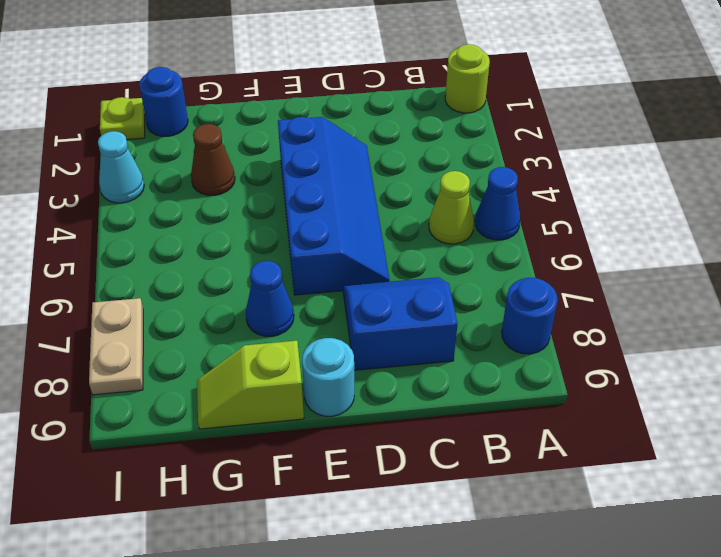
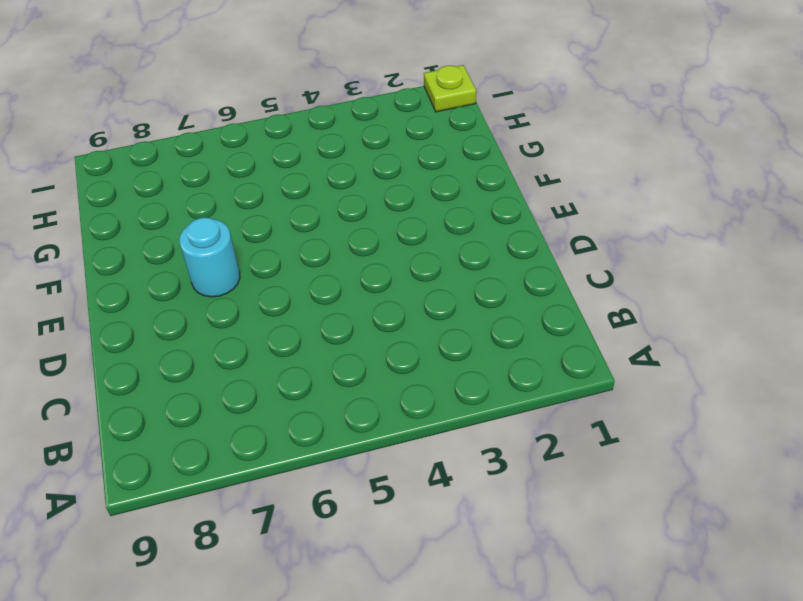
cyan round brick E7 level 1 -> cyan round brick E9 level 1
none -> lime round brick A1 level 1
none -> blue cone A5 level 1
none -> blue round brick A8 level 1

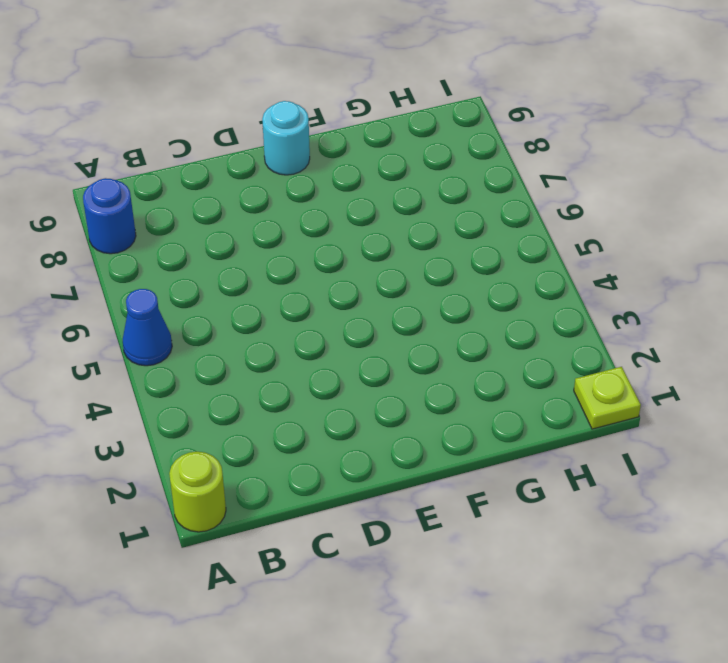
none -> lime cone B5 level 1
none -> blue slope C7:D8 level 1 top 8
none -> blue slope D3:E6 level 1 top E

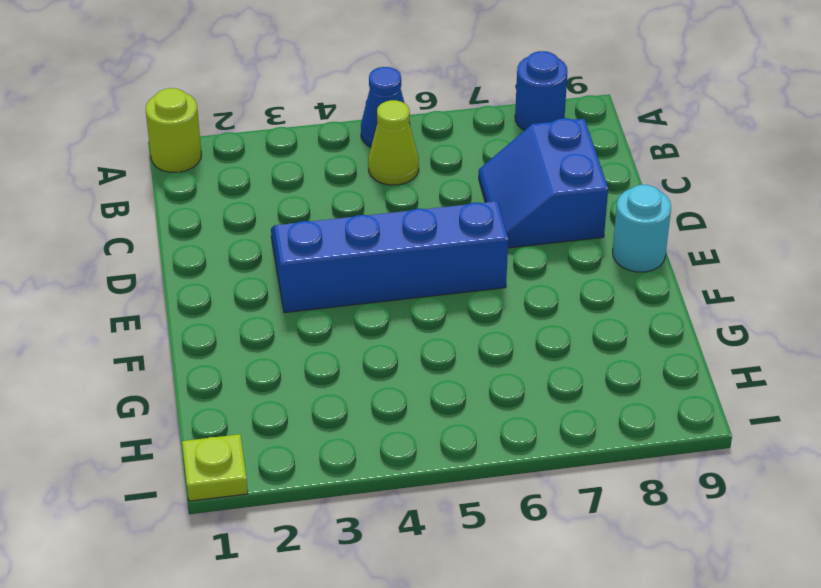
none -> blue cone F7 level 1
none -> lime slope F9:G9 level 1 top F
none -> brown cone G3 level 1

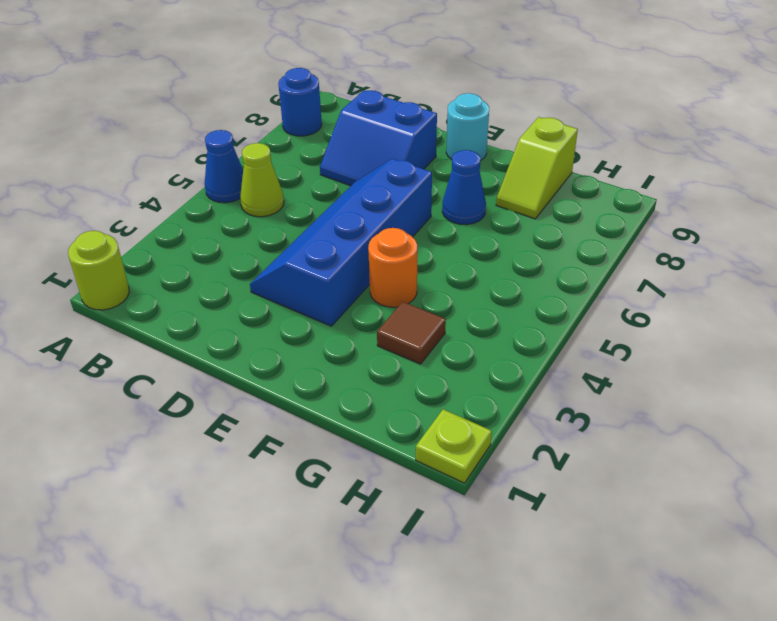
orange round brick F4 level 1 -> none
brown tile G3 level 1 -> brown cone G3 level 1
lime slope G8:G9 level 1 top 9 -> lime slope F9:G9 level 1 top F
none -> blue round brick H1 level 1
none -> cyan cone I3 level 1
none -> tan plate I7:I8 level 1

